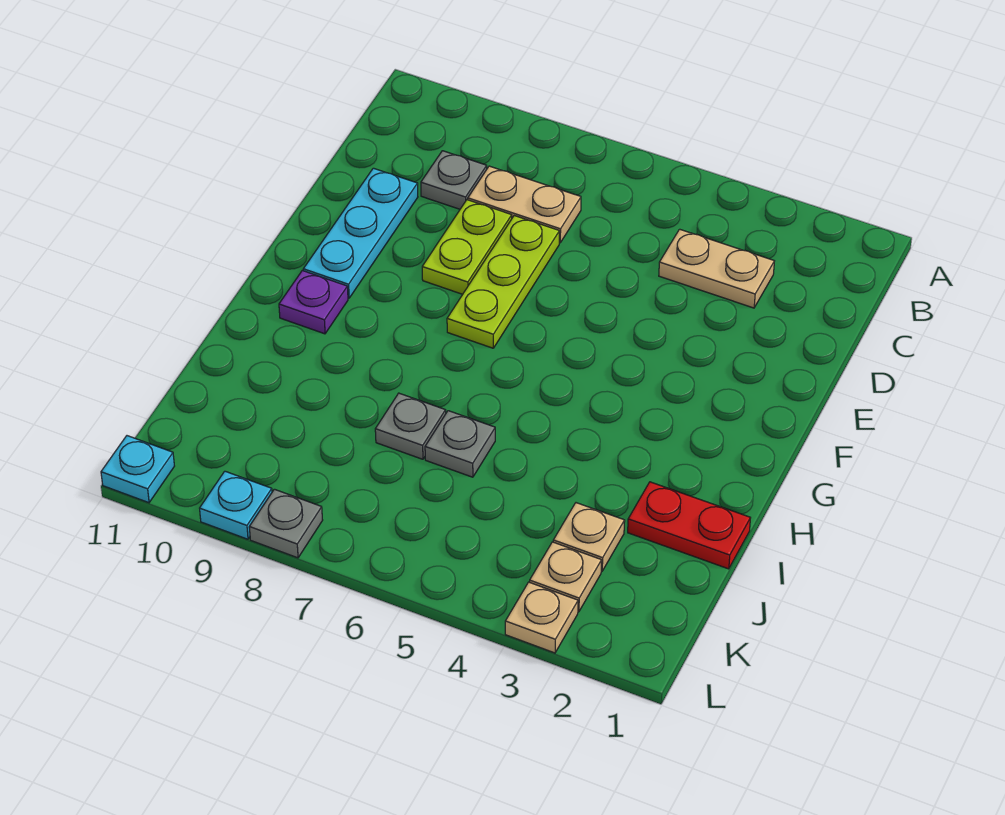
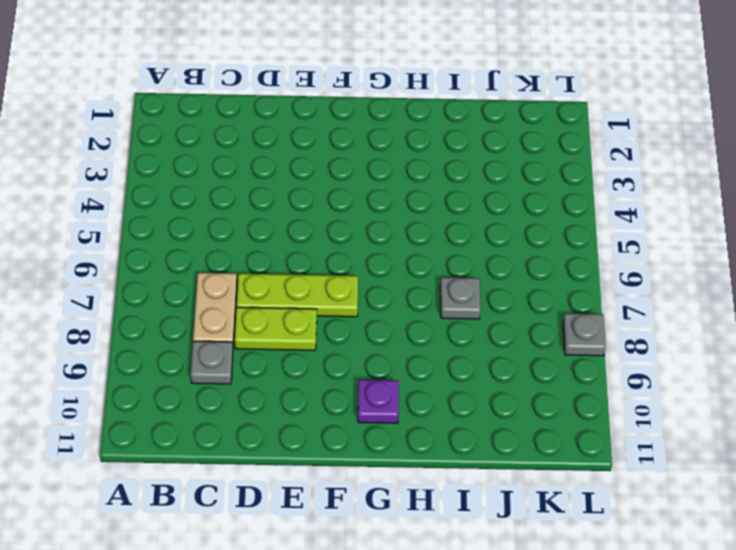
none -> tan plate C3:C4 level 1
none -> cyan plate D10:F10 level 1
none -> red plate I1:I2 level 1

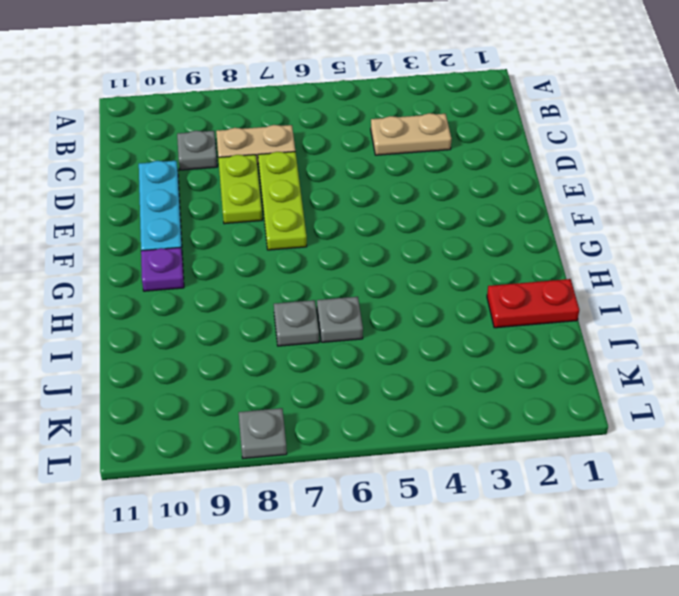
none -> tan plate J3 level 1
none -> tan plate K3 level 1
none -> tan plate L3 level 1

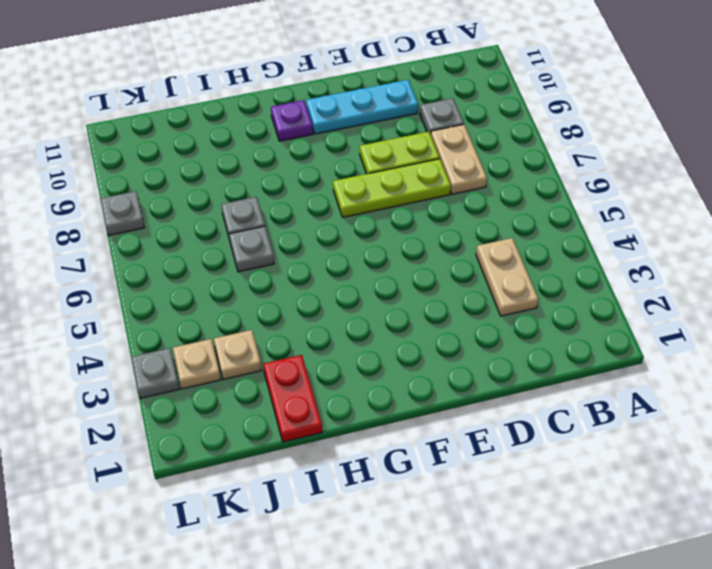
grey plate L3 level 1 -> tan plate L3 level 1
none -> cyan plate L9 level 1
none -> cyan plate L11 level 1

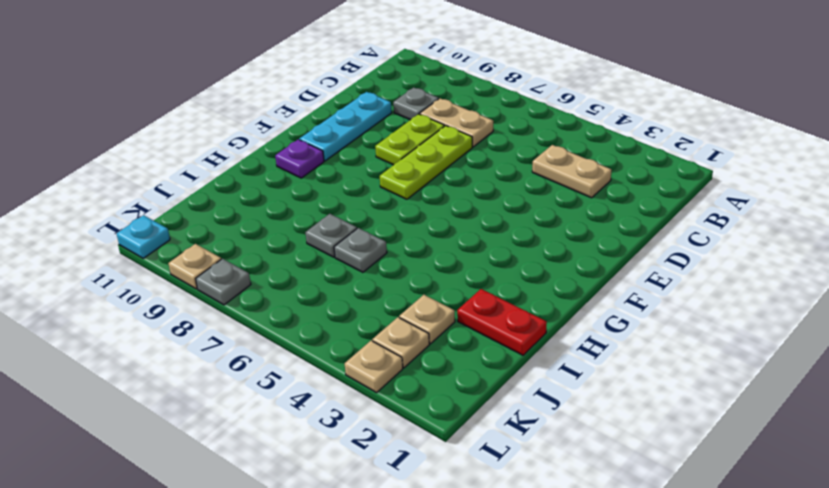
tan plate L9 level 1 -> cyan plate L9 level 1

